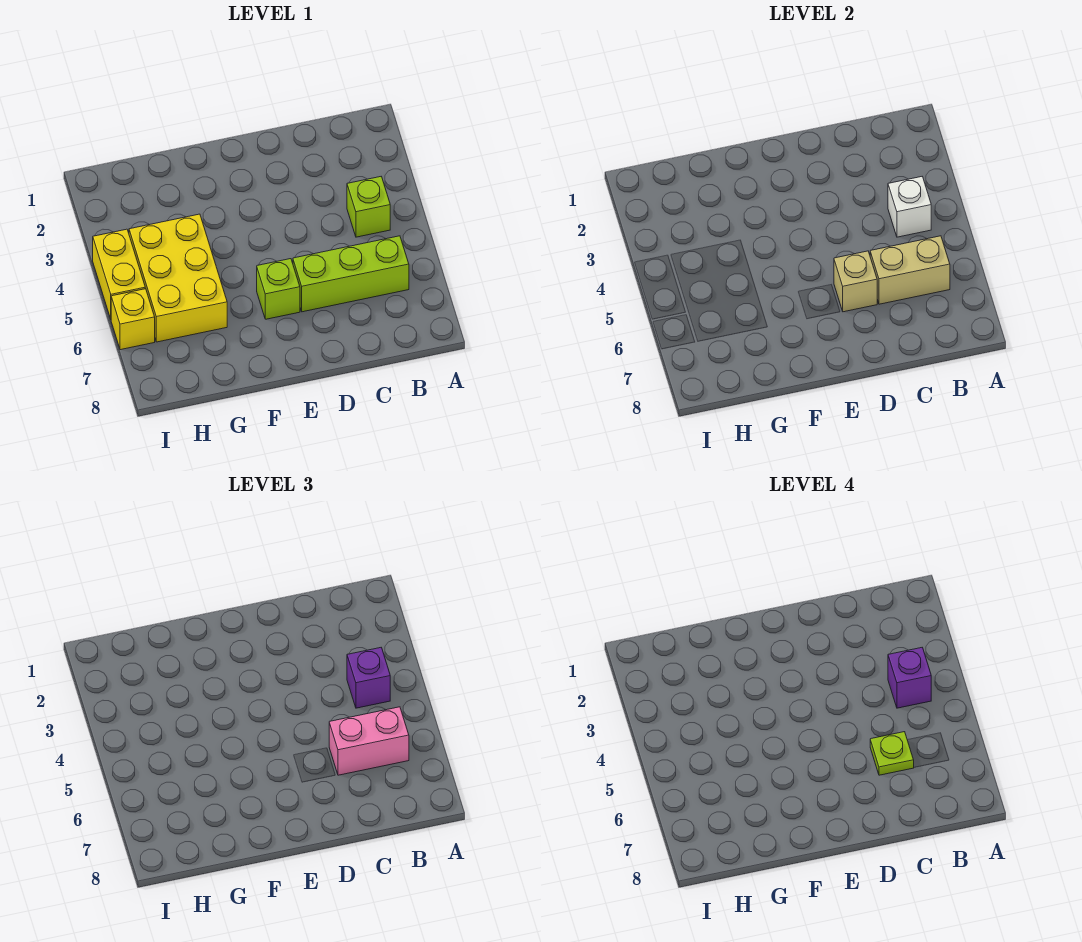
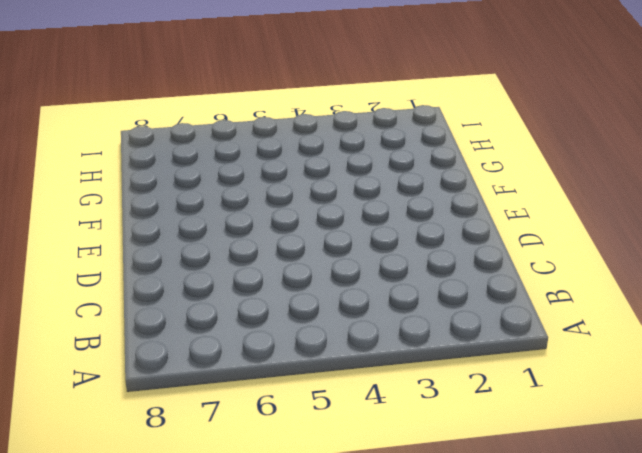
none -> lime brick B4 level 1
none -> lime brick B6:D6 level 1
none -> lime brick E6 level 1

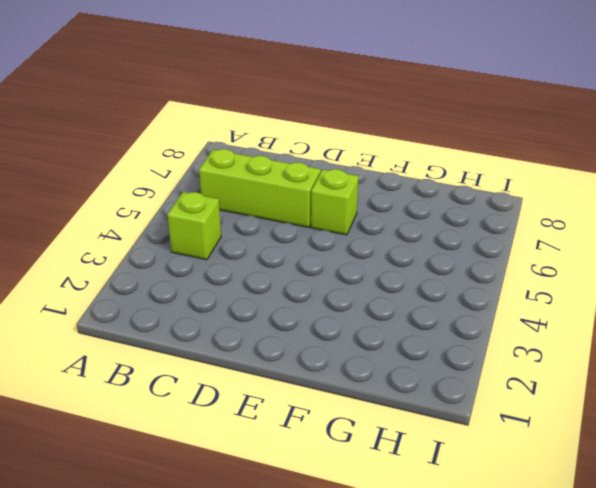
none -> yellow brick G4:H6 level 1
none -> yellow brick I4:I5 level 1
none -> yellow brick I6 level 1

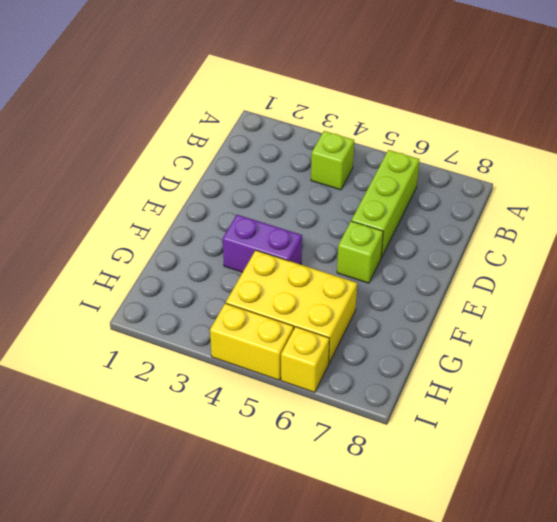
purple brick F3:F4 level 1 -> none
none -> white brick B4 level 2
none -> tan brick B6:C6 level 2
none -> tan brick D6 level 2

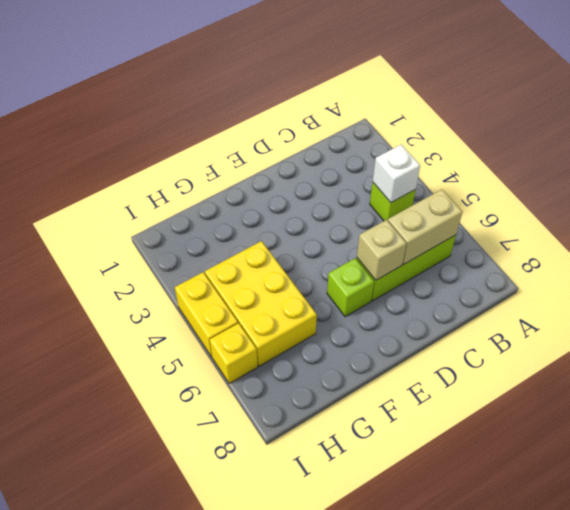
none -> purple brick B4 level 3
none -> pink brick B6:C6 level 3
none -> purple brick B4 level 4

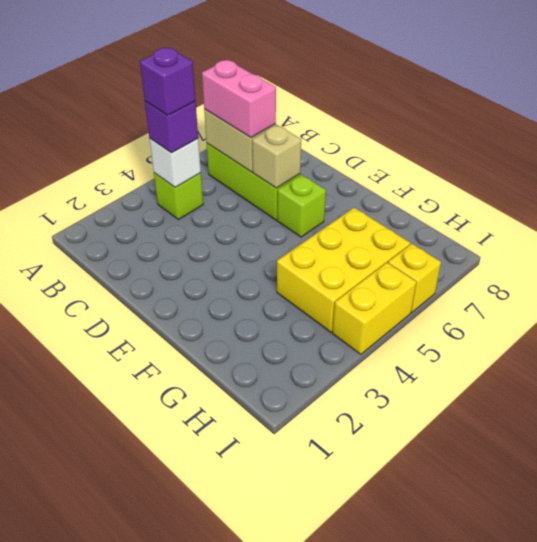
none -> lime plate C6 level 4

